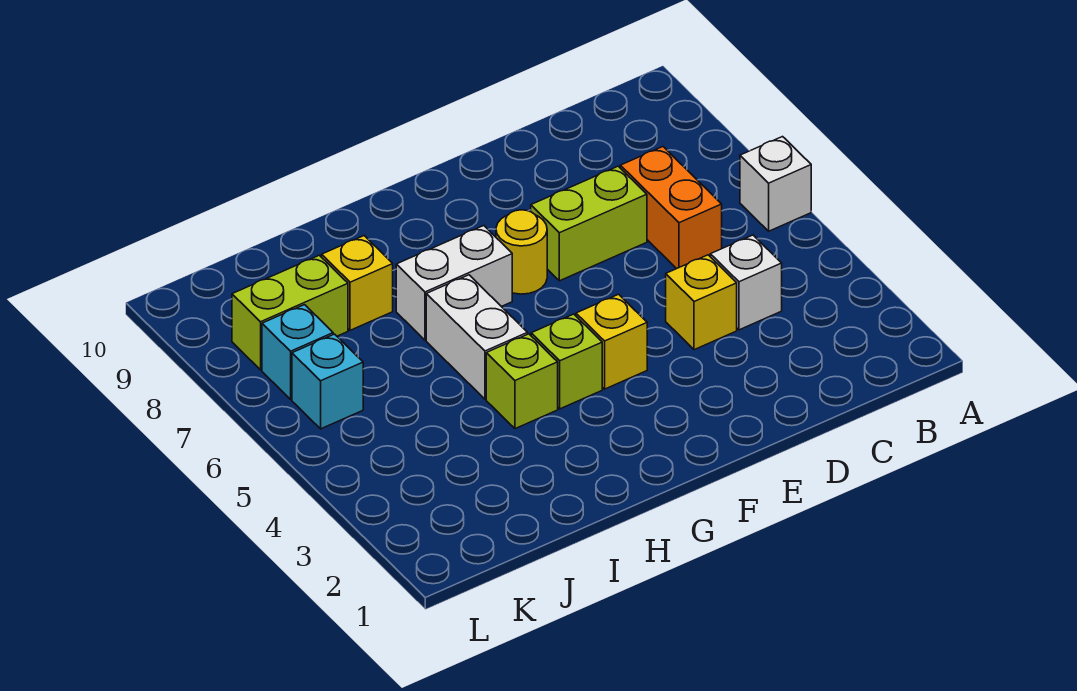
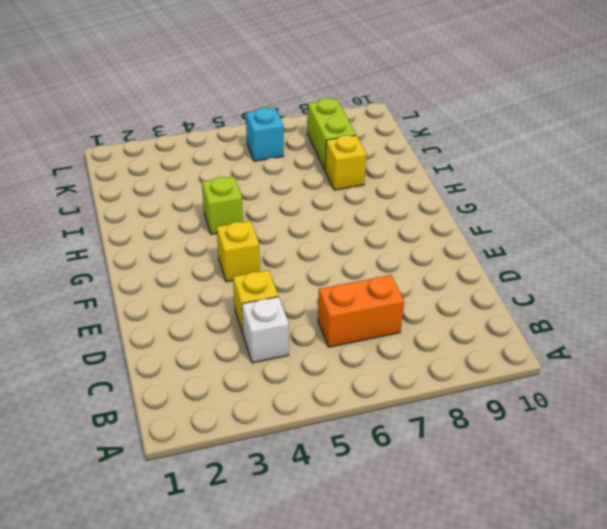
none -> white brick A6 level 1
none -> lime brick D7:E7 level 1
none -> yellow round brick F7 level 1

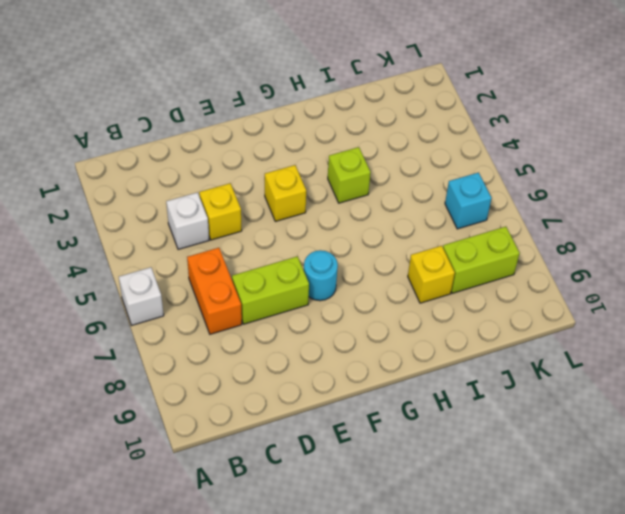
cyan round brick F7 level 1 -> yellow round brick F7 level 1
none -> lime brick G4 level 1
none -> white brick G7:H7 level 1
none -> white brick H5:H6 level 1

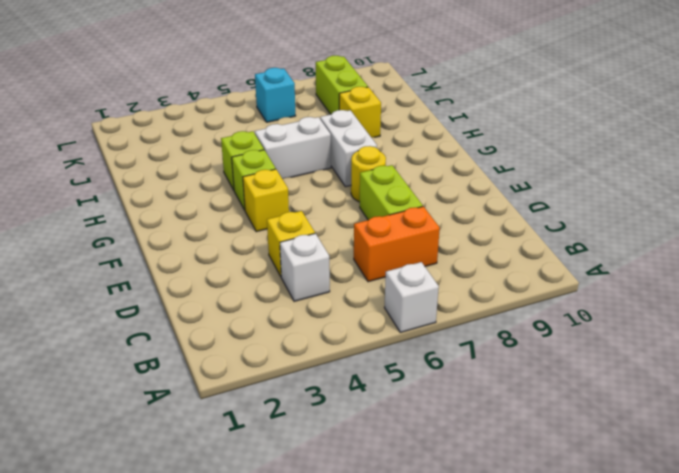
none -> cyan brick K7 level 1

